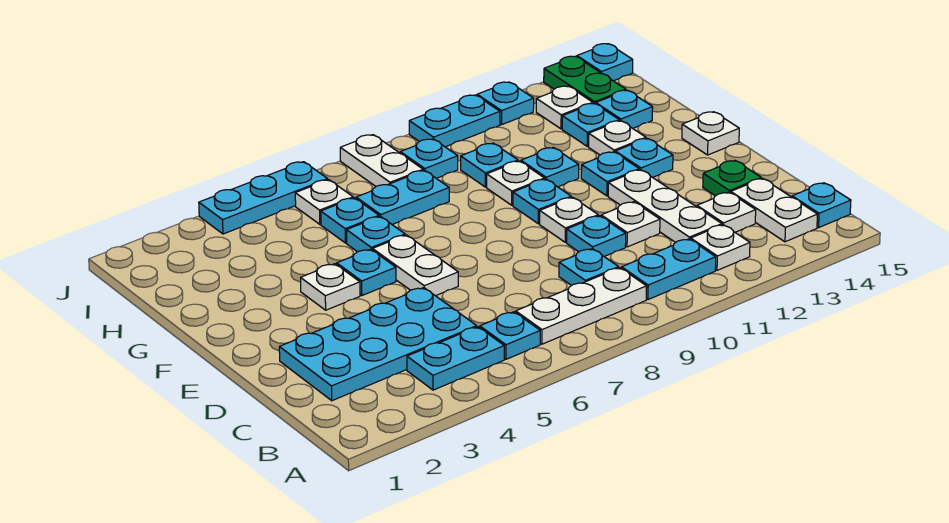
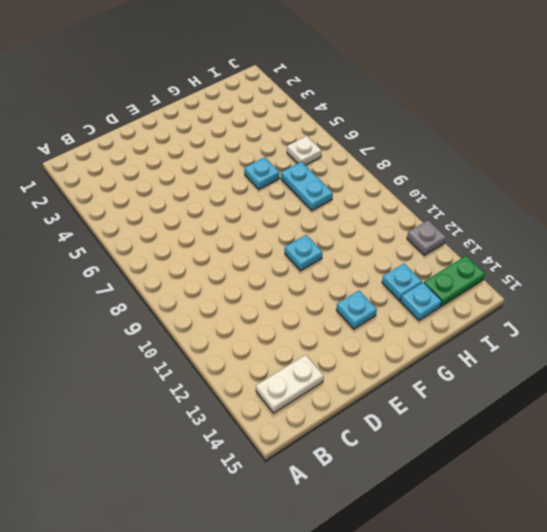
grey plate J12 level 1 -> cyan plate J12 level 1
none -> cyan plate B4:B5 level 1
none -> cyan plate B6 level 1
none -> white plate B7:B9 level 1
none -> cyan plate B10:B11 level 1

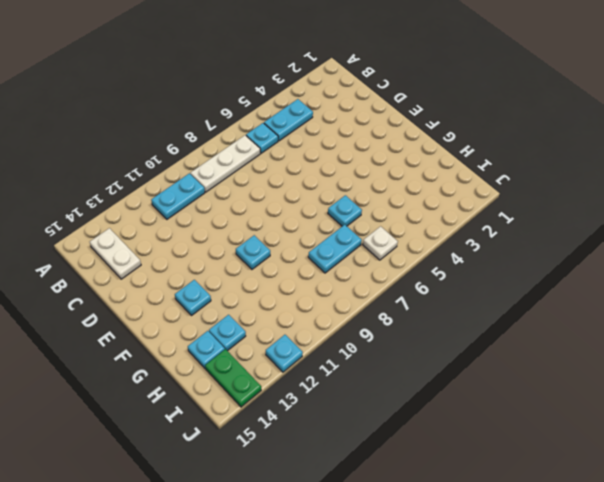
none -> white plate B12 level 1
none -> cyan plate B15 level 1
none -> cyan plate C2:D5 level 1
none -> cyan plate C9 level 1

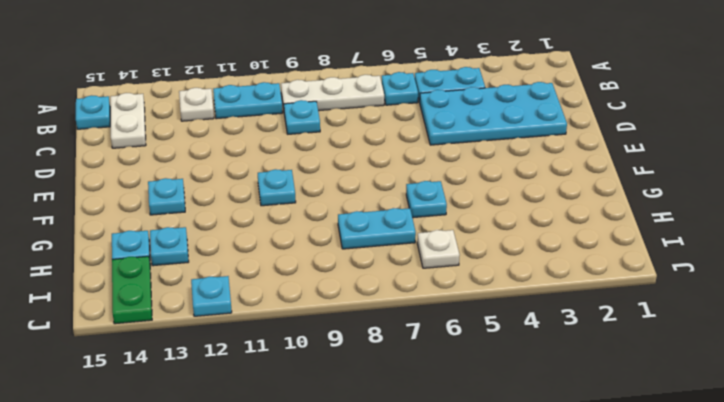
none -> white plate C12:E12 level 1
none -> white plate C13 level 1
none -> cyan plate D10 level 1
none -> white plate D11 level 1

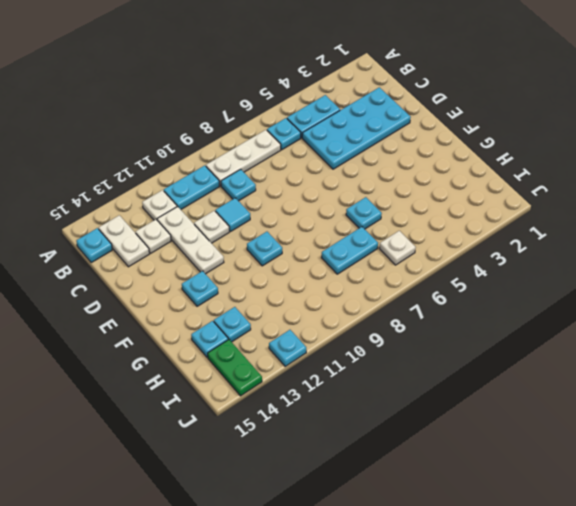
cyan tile D10 level 1 -> cyan plate D10 level 1
none -> green plate D14 level 1
none -> white plate E6:F6 level 1
none -> white plate E10 level 1
none -> white plate F4 level 1

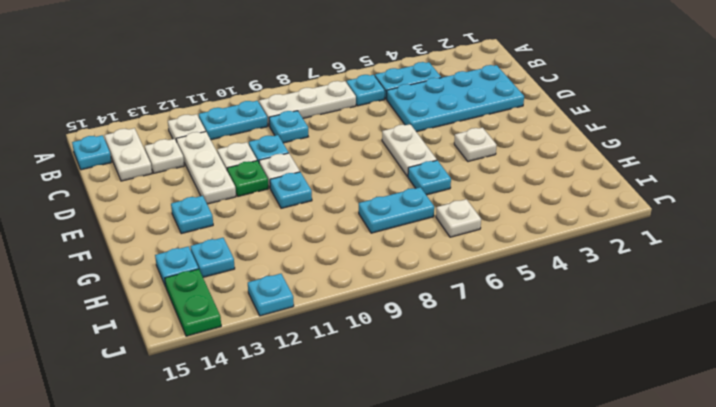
green plate E11 level 1 -> green plate D14 level 1
none -> cyan plate F5 level 1
none -> cyan plate F12 level 1
none -> white plate F15 level 1
none -> white plate G10 level 1

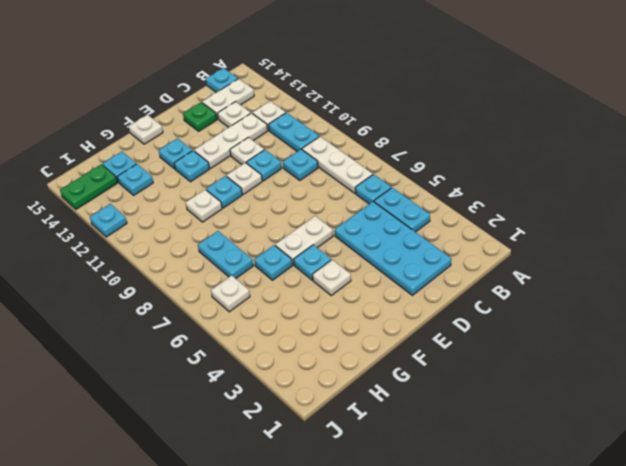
none -> cyan plate G11 level 1
none -> white plate G13 level 1
none -> cyan plate H6 level 1
none -> cyan plate H10 level 1

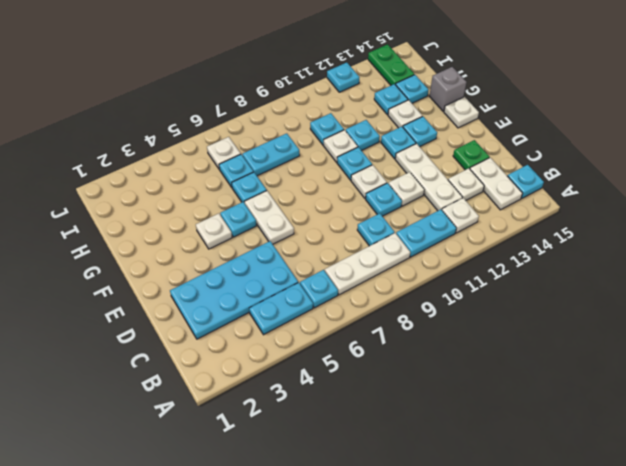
grey brick G15 level 1 -> none
none -> white plate I8:J8 level 1
none -> cyan plate I9 level 1
none -> white plate I13 level 1
none -> cyan plate J4:J6 level 1

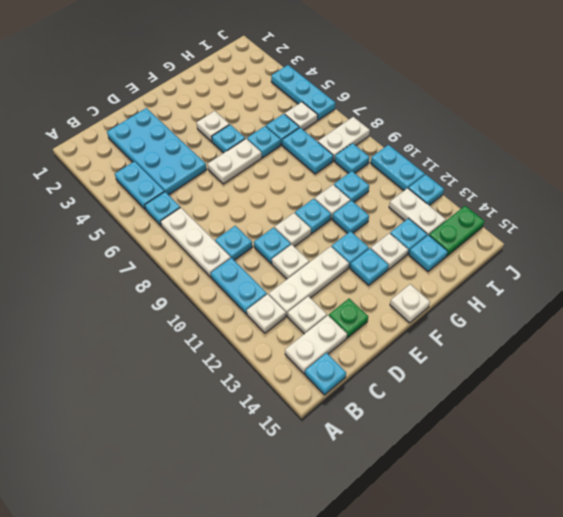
white plate I12:I13 level 1 -> white plate I13 level 1
none -> cyan plate J15 level 1

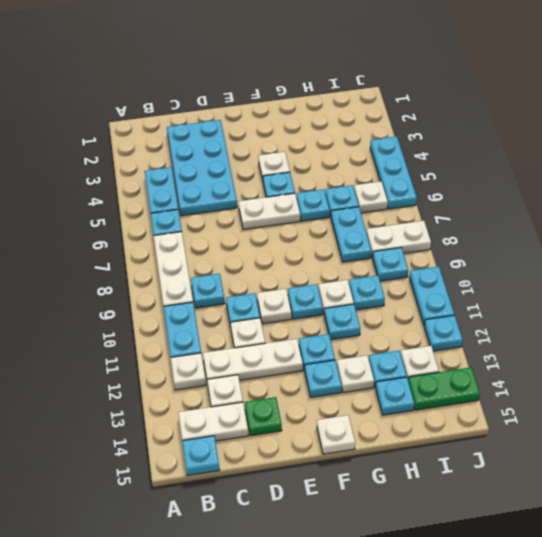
none -> cyan plate J15 level 1

